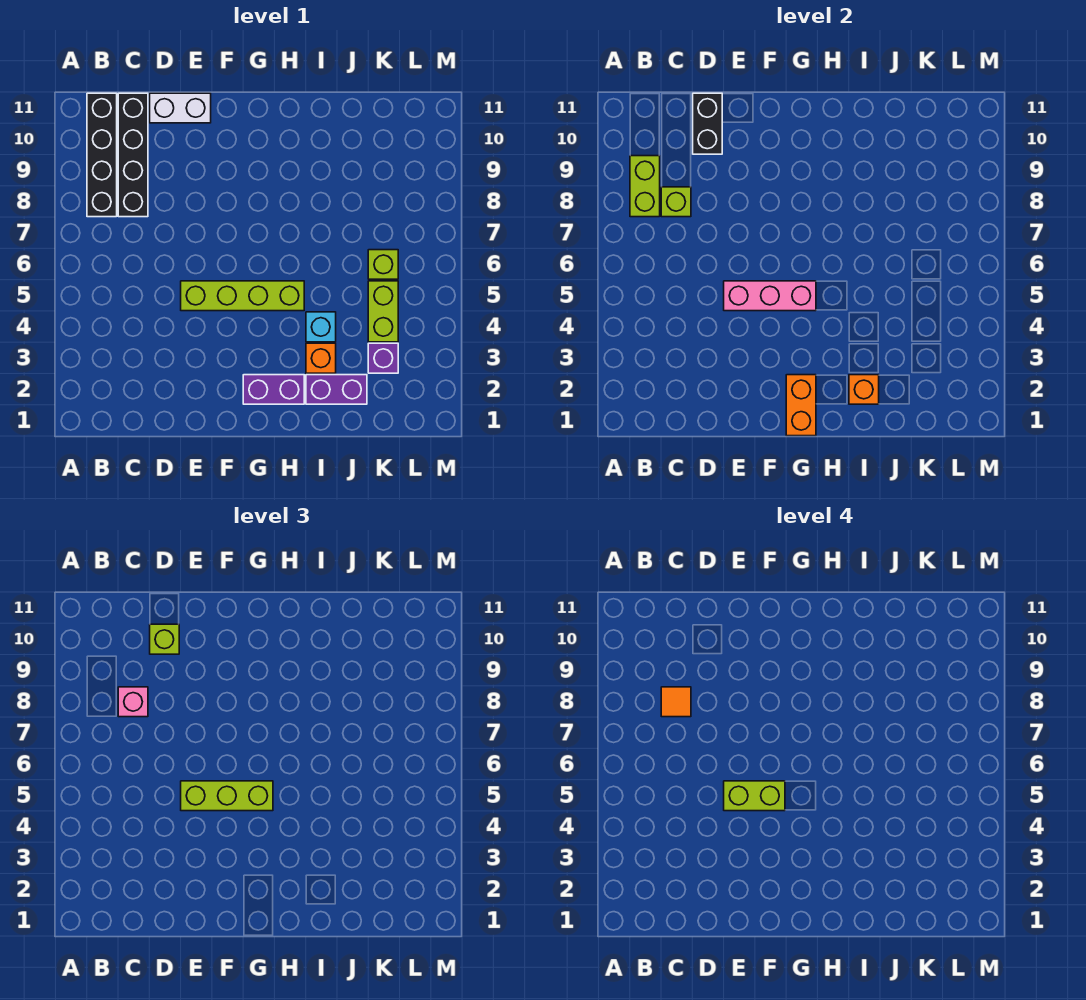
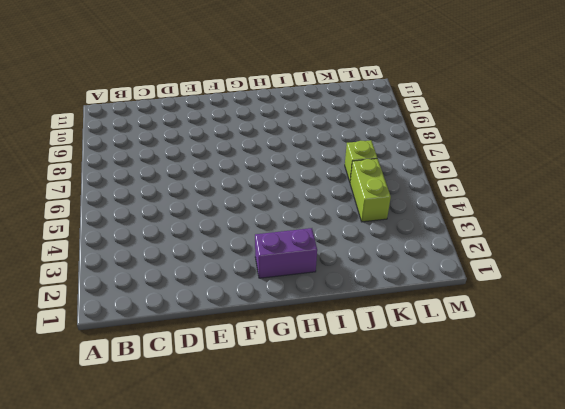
none -> black brick B8:B11 level 1
none -> black brick C8:C11 level 1
none -> white brick D11:E11 level 1

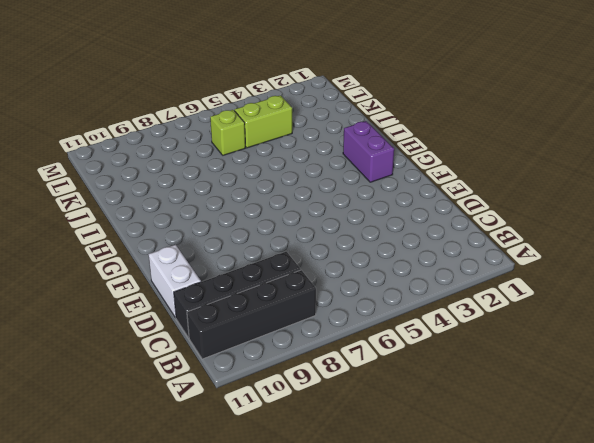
none -> lime brick E5:H5 level 1
none -> purple brick I2:J2 level 1
none -> orange brick I3 level 1

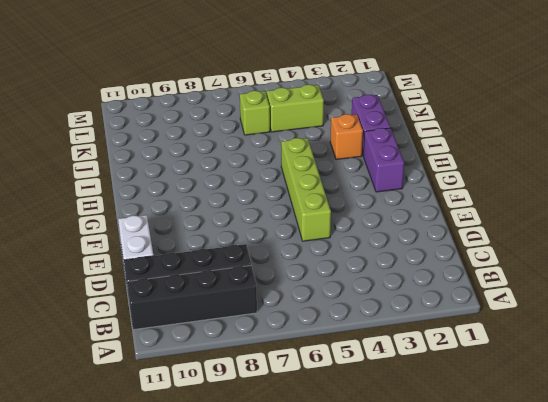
none -> cyan brick I4 level 1
none -> purple brick K3 level 1
none -> lime brick B8:B9 level 2

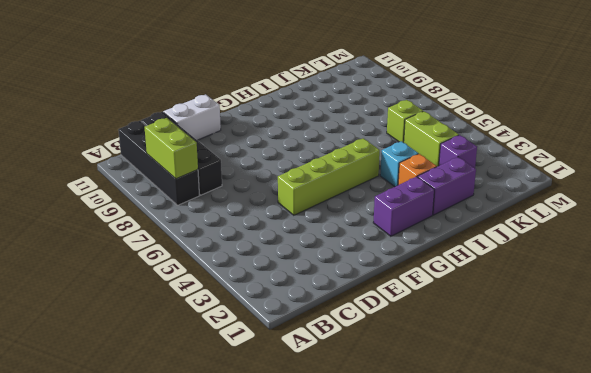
none -> lime brick C8 level 2
none -> black brick D10:D11 level 2
none -> pink brick E5:G5 level 2

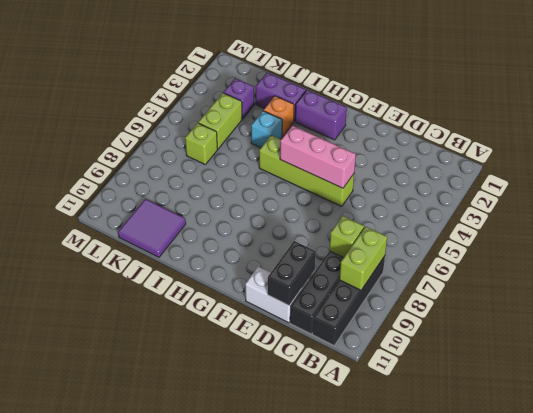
purple tile J10:K11 level 1 -> none
none -> orange brick G1:G2 level 2
none -> orange brick I2 level 2
none -> pink brick C8 level 3

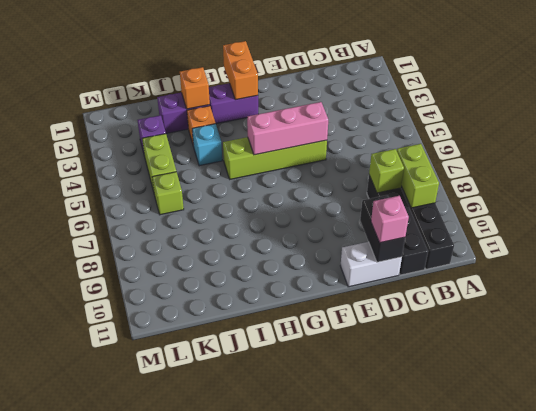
pink brick D11 level 3 -> pink brick C8 level 3
none -> lime brick D10 level 3
none -> lime brick E5:G5 level 3
none -> orange tile C8 level 4

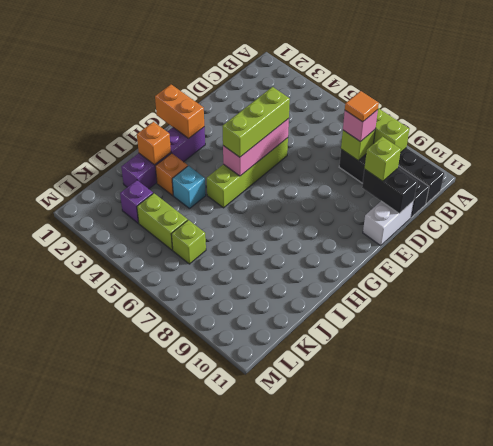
none -> lime brick E5:F5 level 4

